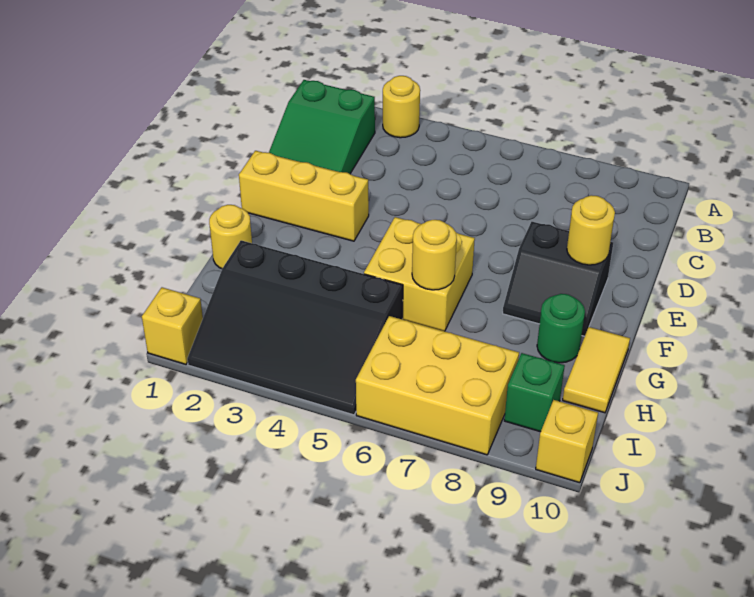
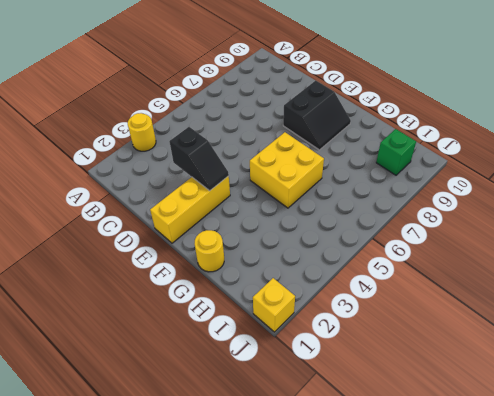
black slope D3:E3 level 2 top D -> none
none -> green slope B1:D2 level 1 top B
none -> green round brick G9 level 1
none -> yellow tile G10:H10 level 1

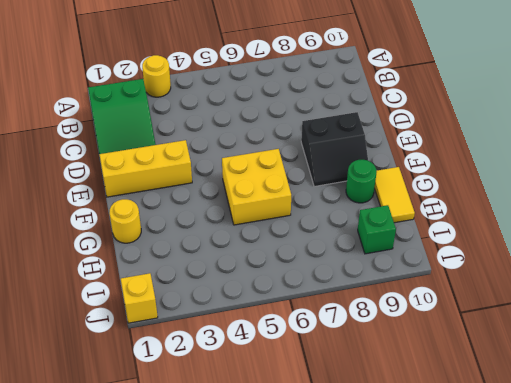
none -> black slope H2:J5 level 1 top H
none -> yellow brick I6:J8 level 1
none -> yellow brick J10 level 1

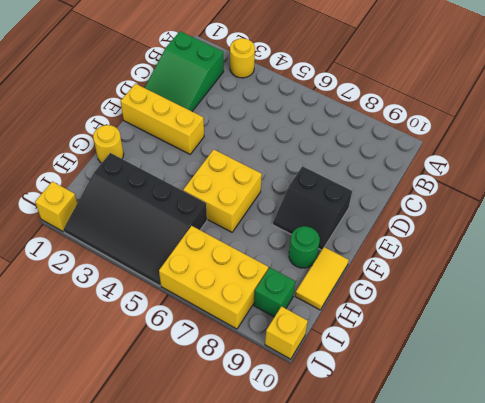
none -> yellow round brick E9 level 2
none -> yellow round brick G6 level 2

